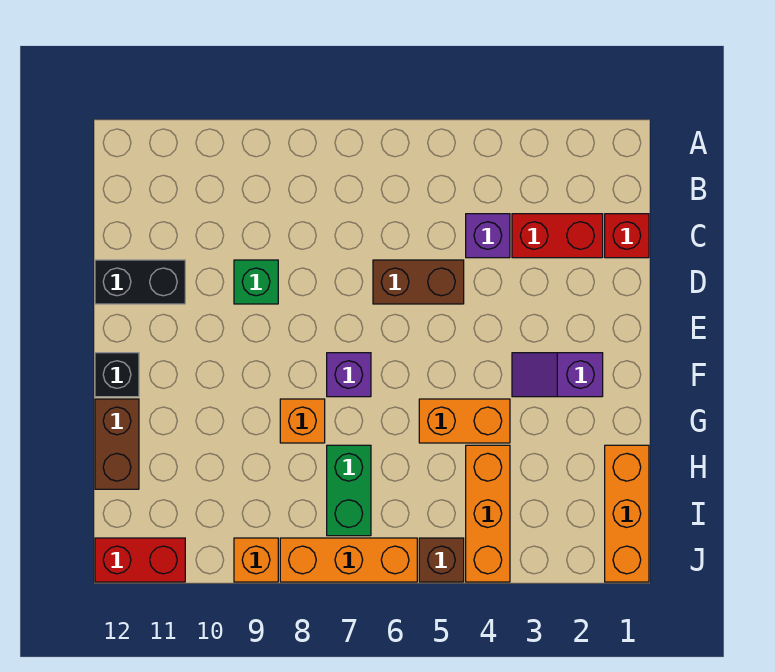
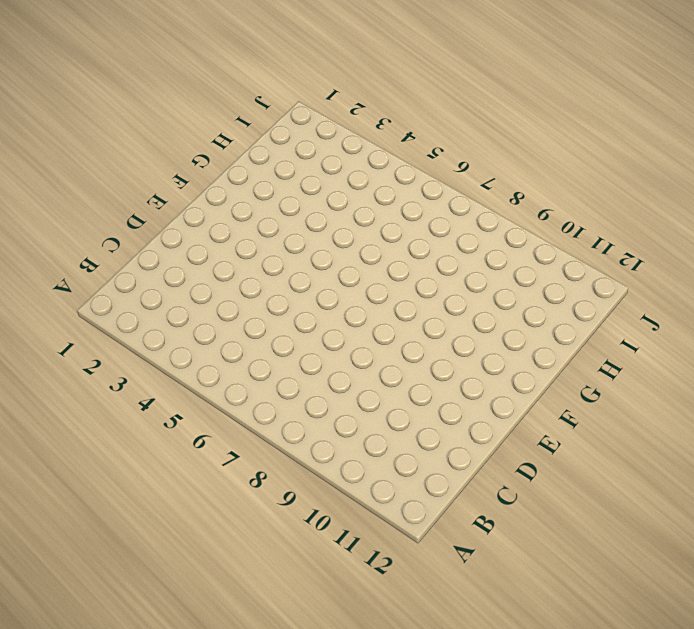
none -> red brick C1 level 1
none -> red brick C2:C3 level 1
none -> purple brick C4 level 1

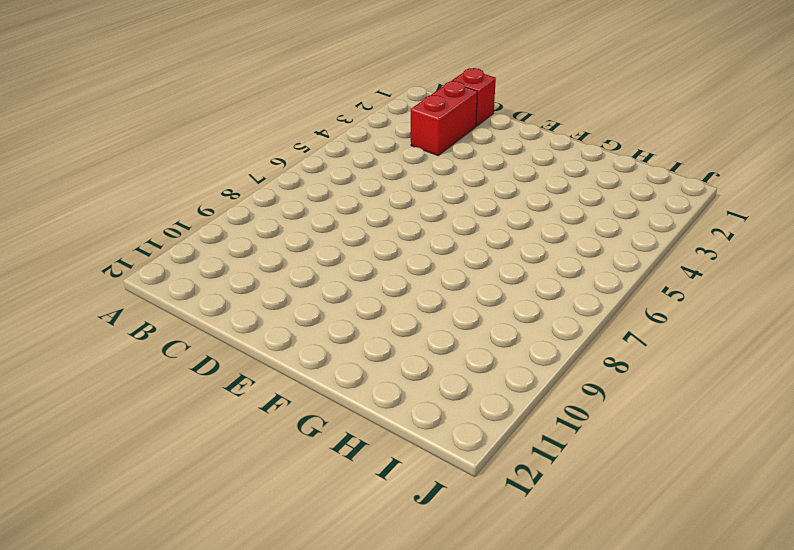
none -> purple brick C4 level 1
none -> brown brick D5:D6 level 1
none -> green brick D9 level 1

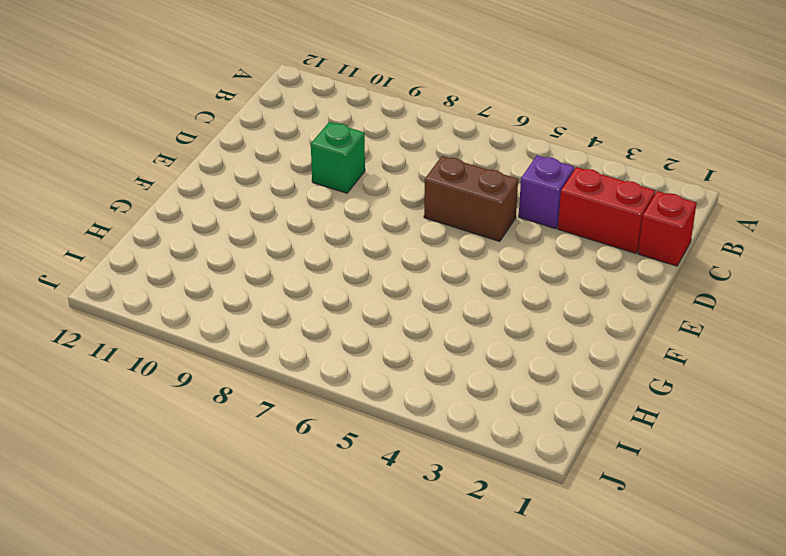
none -> black brick D11:D12 level 1
none -> purple slope F2:F3 level 1 top 2
none -> purple brick F7 level 1

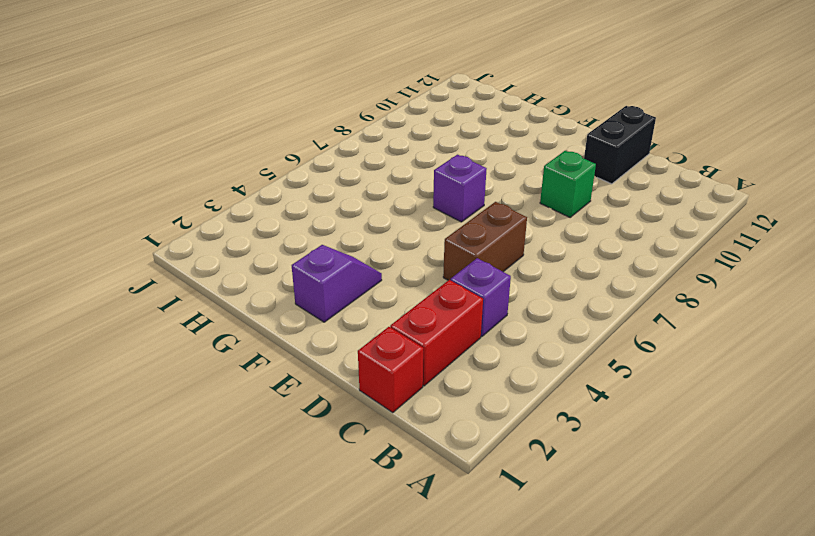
none -> black brick F12 level 1
none -> orange brick G4:G5 level 1
none -> orange brick G8 level 1

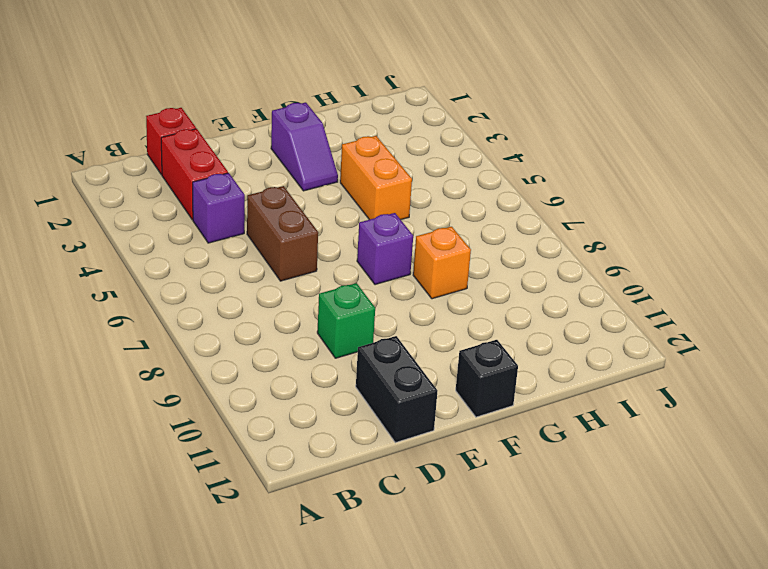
none -> brown brick G12:H12 level 1
none -> orange brick H1:J1 level 1
none -> orange brick H4:J4 level 1

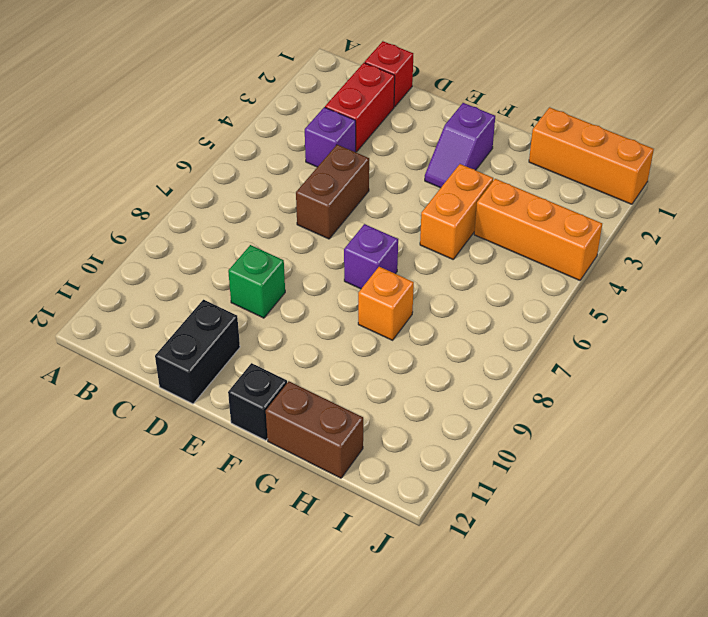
none -> green brick H7:I7 level 1
none -> brown brick J5 level 1
none -> orange brick J6:J8 level 1

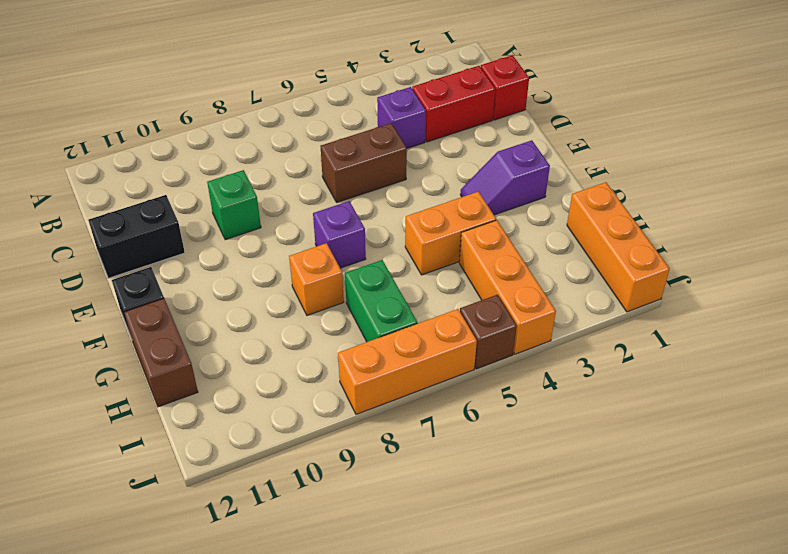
none -> orange brick J9 level 1
none -> red brick J11:J12 level 1

